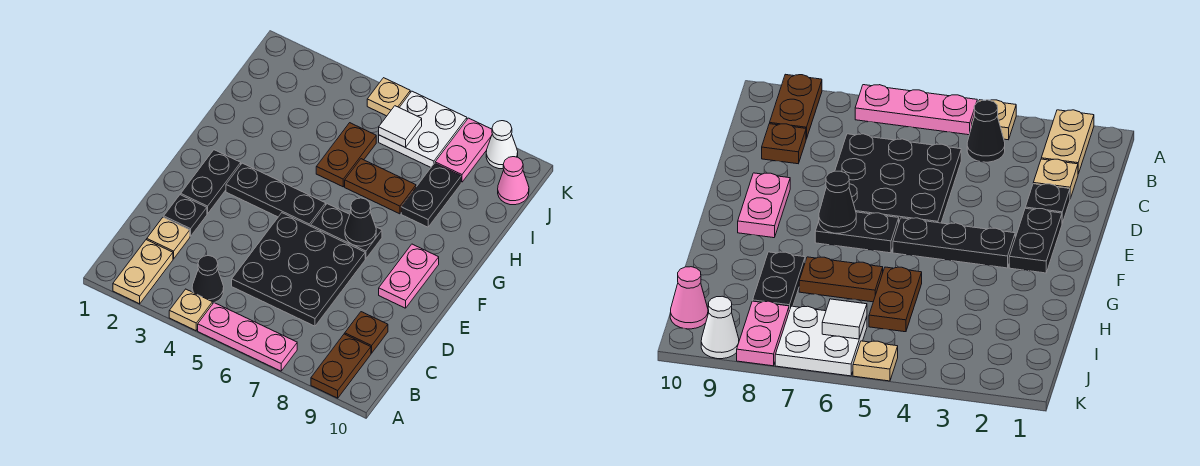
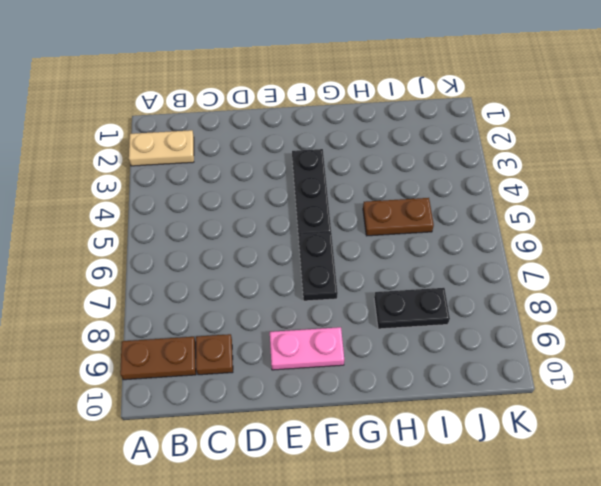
none -> tan plate A4 level 1
none -> pink plate A5:A7 level 1
none -> black cone B4 level 1

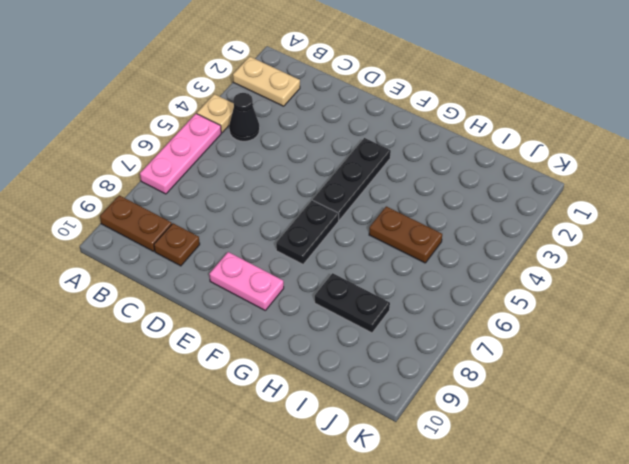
none -> tan plate C2 level 1
none -> black plate C5:E7 level 1
none -> black plate D2 level 1

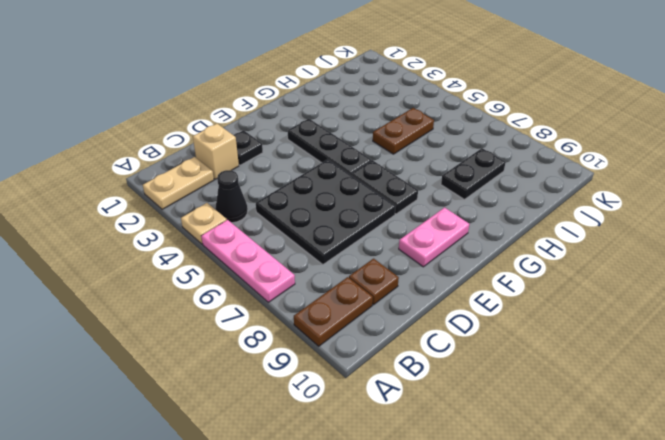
tan brick C2 level 1 -> tan plate C2 level 1
none -> black plate E2:F2 level 1
none -> brown plate H6:H7 level 1
none -> white plate J6:K7 level 1

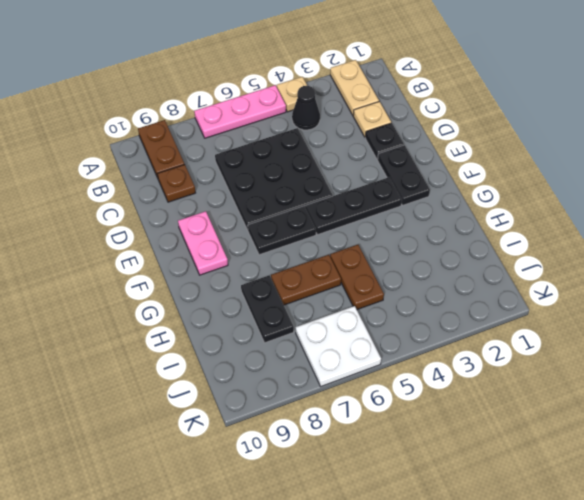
none -> pink plate J8:K8 level 1
none -> pink cone J10 level 1
none -> tan plate K5 level 1

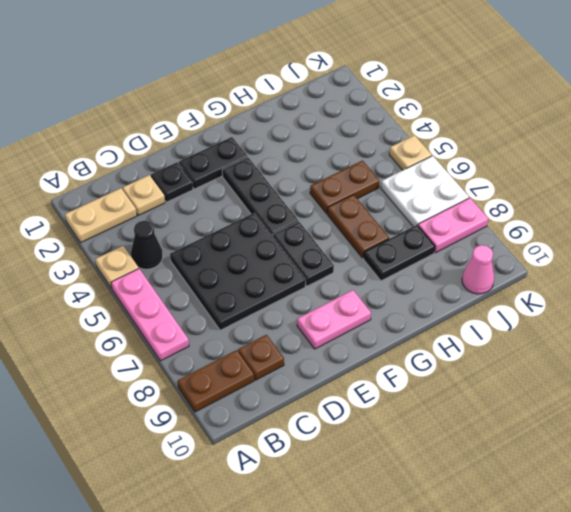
none -> white cone K9 level 1
none -> black cone F7 level 2
none -> white tile J6 level 2

